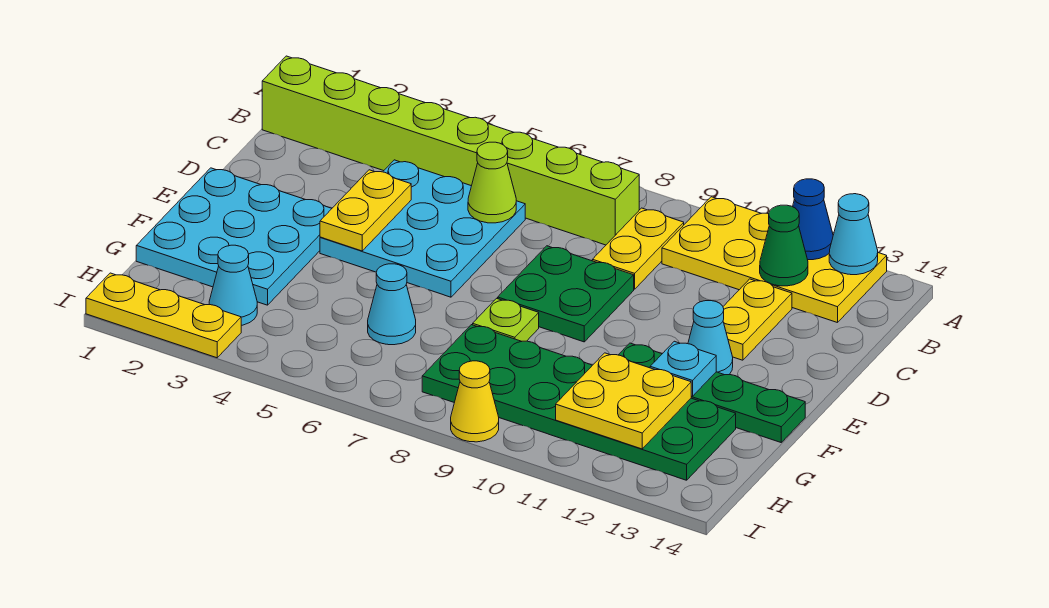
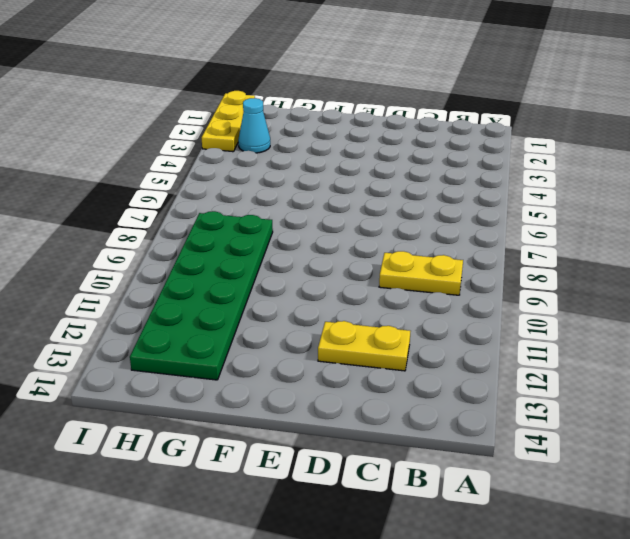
none -> yellow plate A10:B13 level 1
none -> lime brick B1:B8 level 1
none -> cyan plate C4:E6 level 1

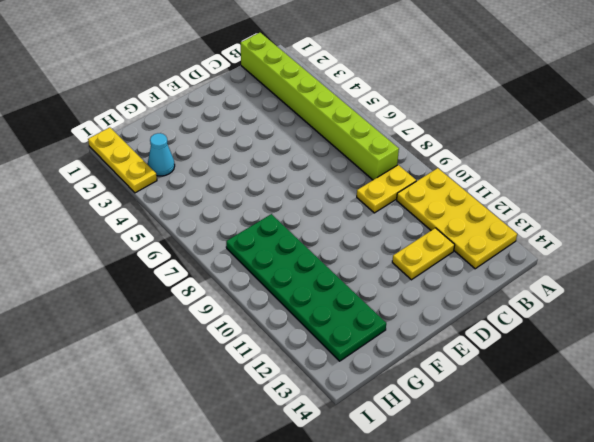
none -> cyan plate C4:E6 level 1
none -> green plate D8:E9 level 1
none -> cyan plate E1:G3 level 1

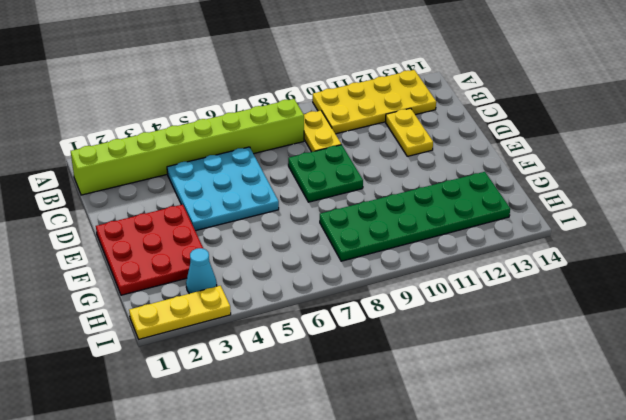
red plate E1:G3 level 1 -> cyan plate E1:G3 level 1
none -> cyan cone E12 level 1
none -> lime plate F8 level 1
none -> green plate F11:F14 level 1

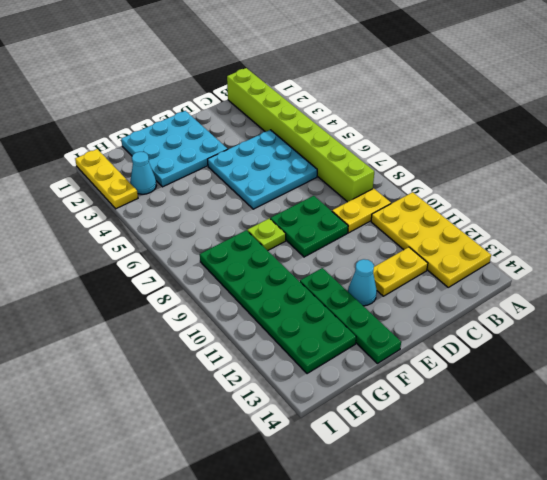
none -> cyan cone G6 level 1
none -> yellow cone I9 level 1
none -> blue cone A12 level 2

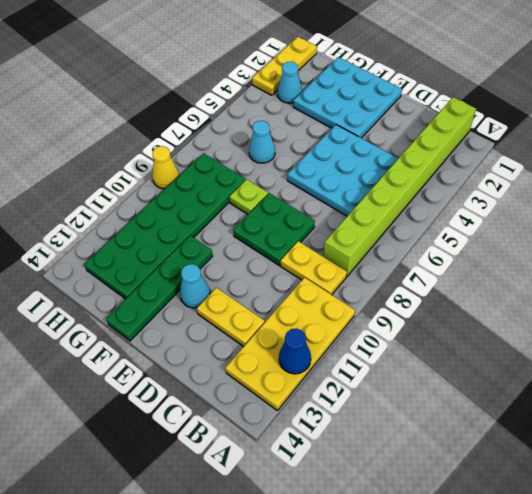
none -> cyan cone A13 level 2
none -> green cone B12 level 2
none -> lime cone C6 level 2

